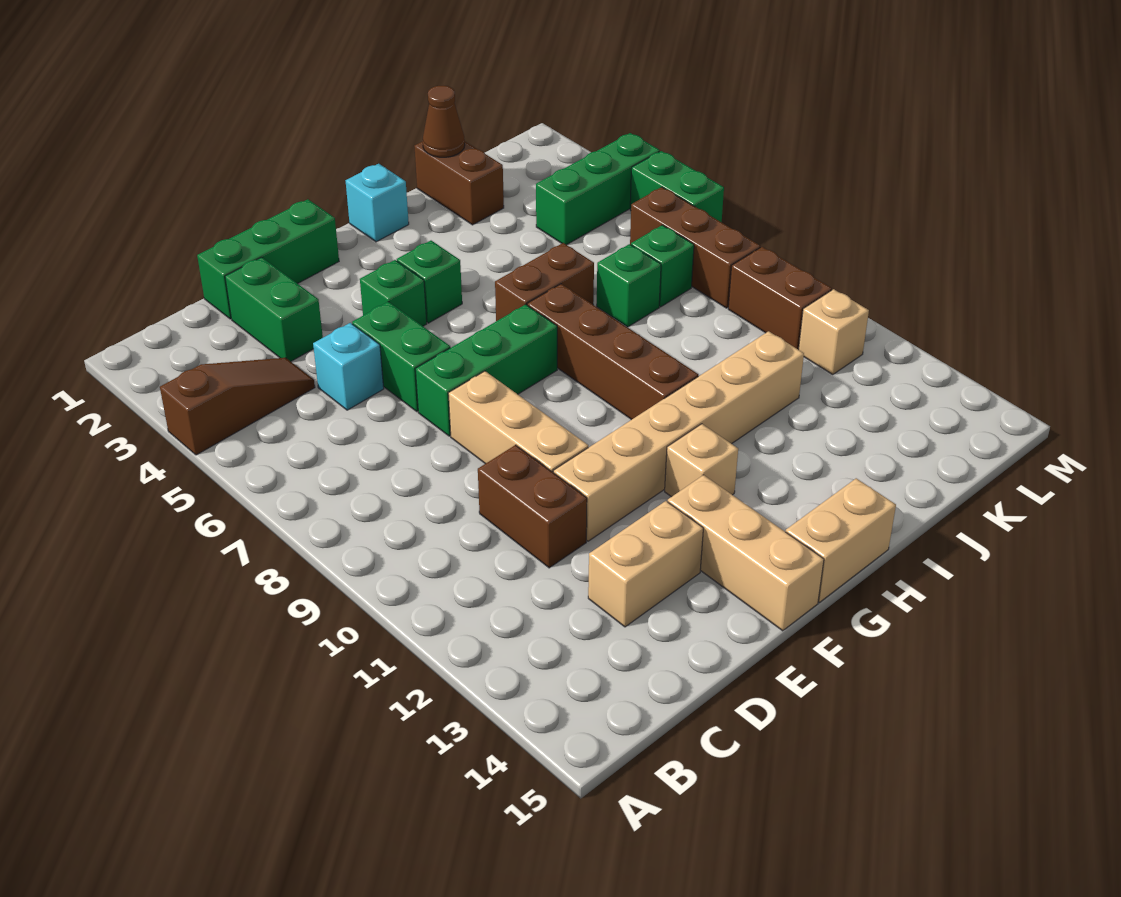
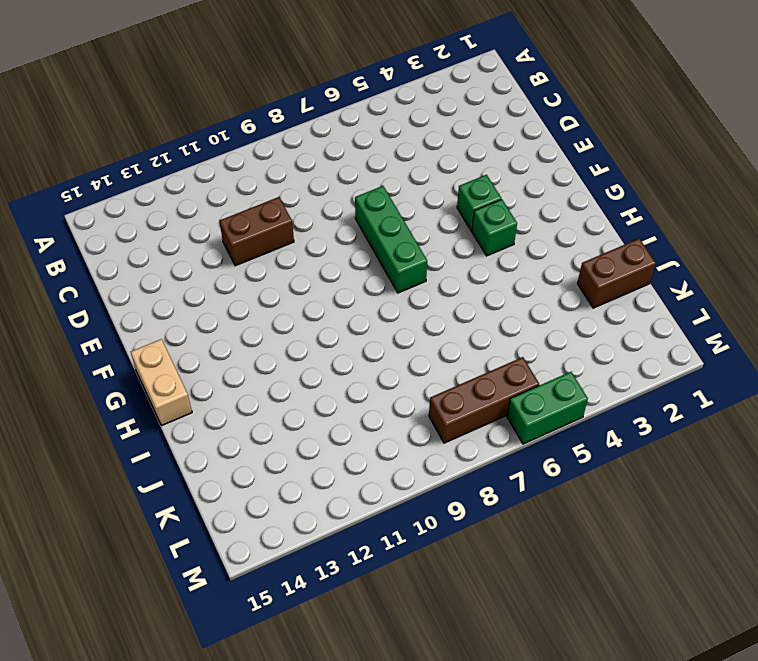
none -> brown slope A4:C4 level 1 top A
none -> green brick D1:F1 level 1
none -> green brick D2:D3 level 1

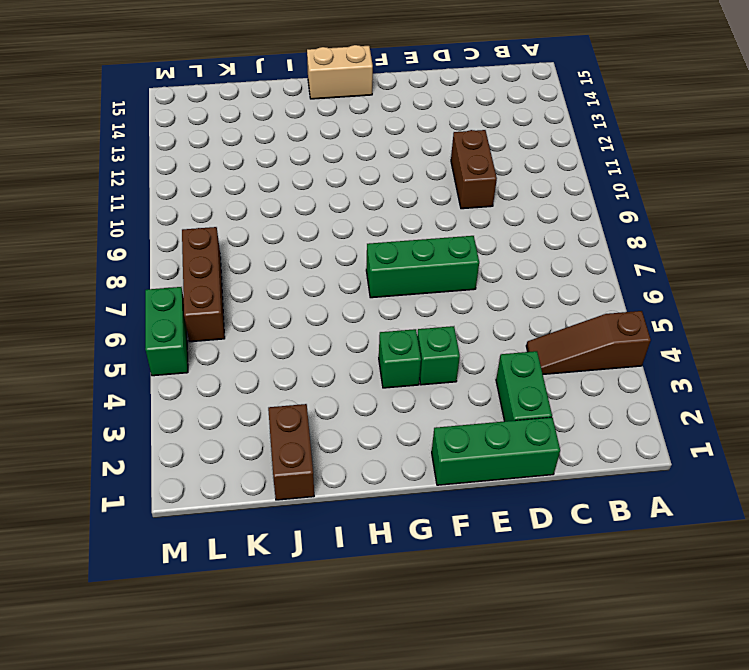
none -> cyan brick D5 level 1
none -> tan brick D13:E13 level 1
none -> green brick E5:E6 level 1

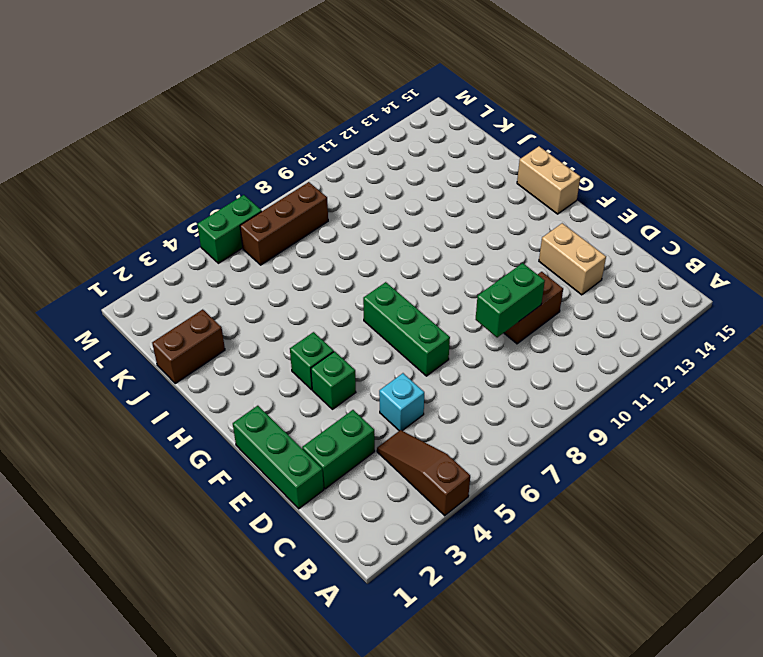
green brick D9:D10 level 2 -> green brick E5:E6 level 1
none -> tan brick E8:E10 level 1
none -> tan brick E11:J11 level 1
none -> tan brick F13:F15 level 1

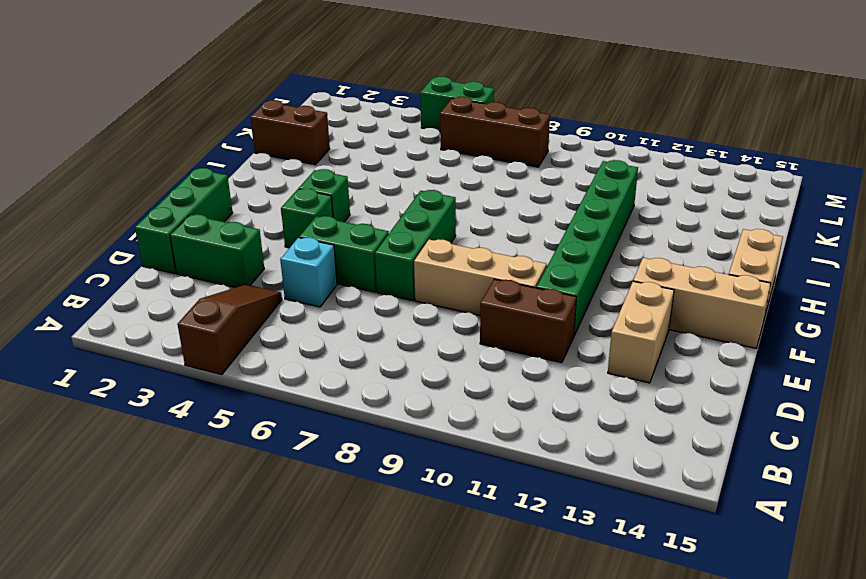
green brick E11:J11 level 1 -> tan brick E11:J11 level 1
none -> tan brick G12 level 1
none -> cyan brick H1 level 1
none -> brown brick H6:I6 level 1

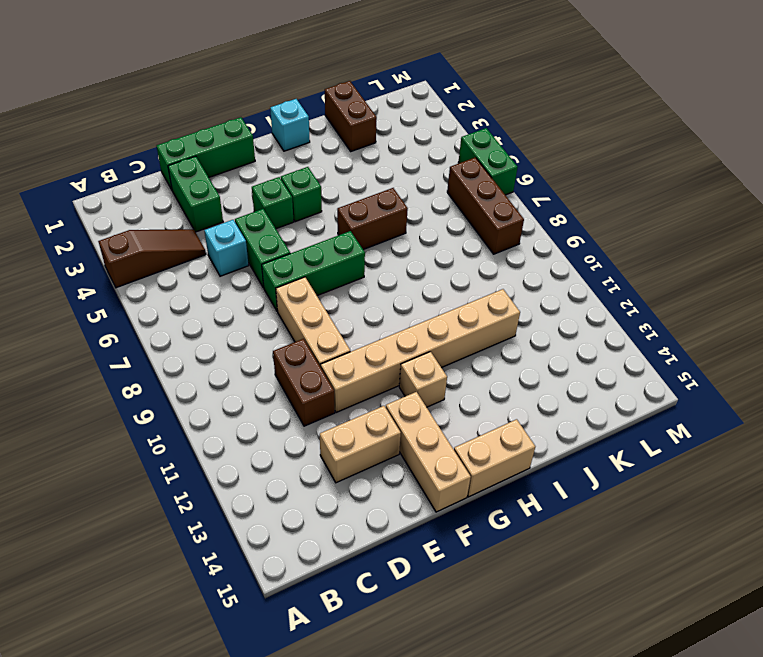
none -> brown brick H7:H10 level 1
none -> green brick J7 level 1
none -> green brick K4:M4 level 1

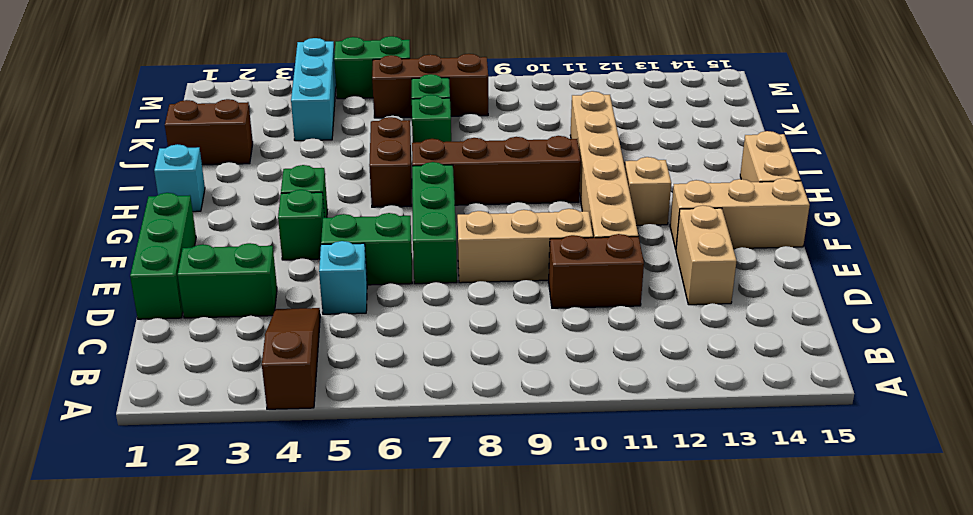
cyan brick K4:M4 level 1 -> green brick K4:M4 level 1
none -> brown brick L9:L10 level 1
none -> tan brick L11 level 1
none -> brown cone J1 level 2

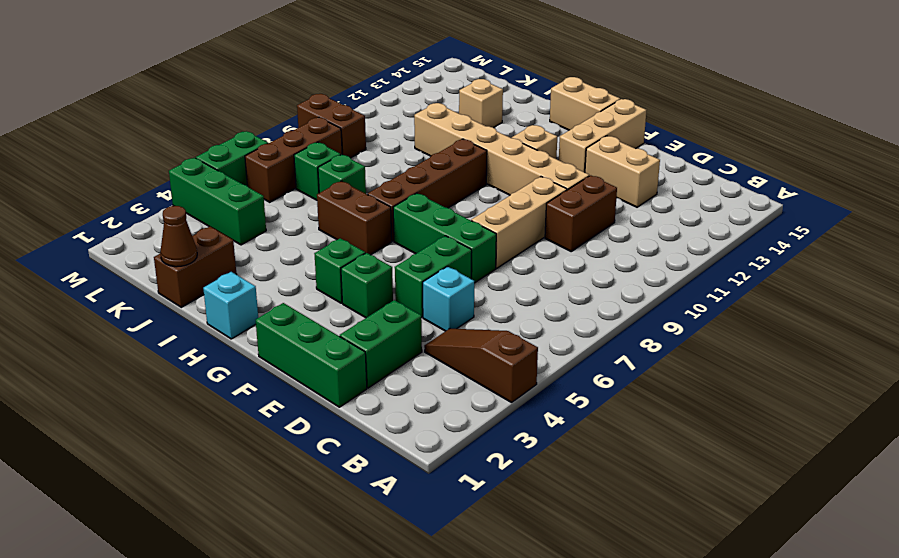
tan brick J13 level 1 -> tan brick L11 level 1
brown brick L9:M9 level 1 -> brown brick L9:L10 level 1

